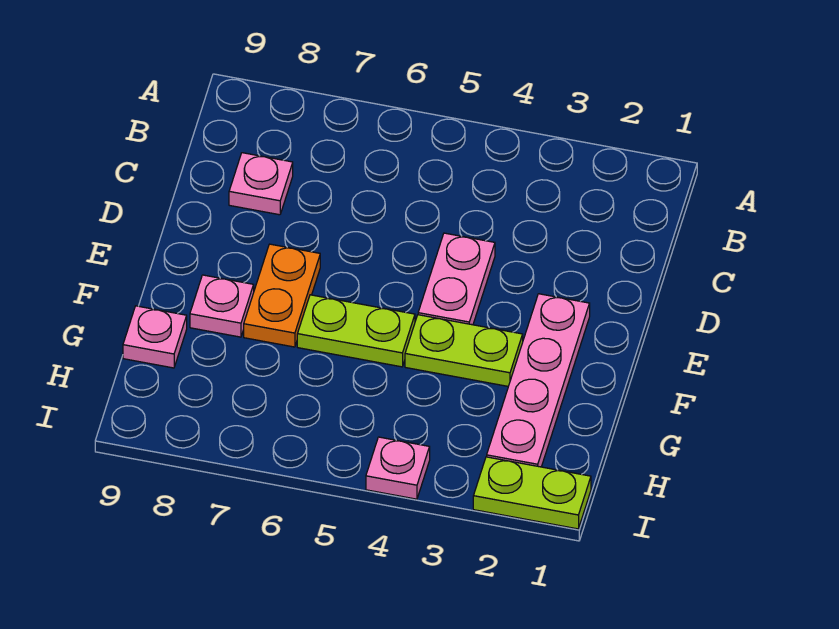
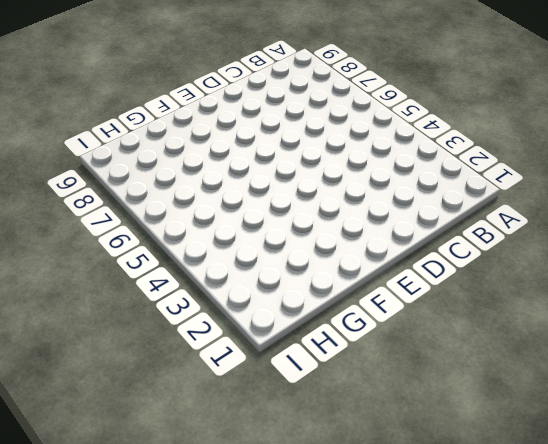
none -> pink plate C8 level 1
none -> pink plate D4:E4 level 1

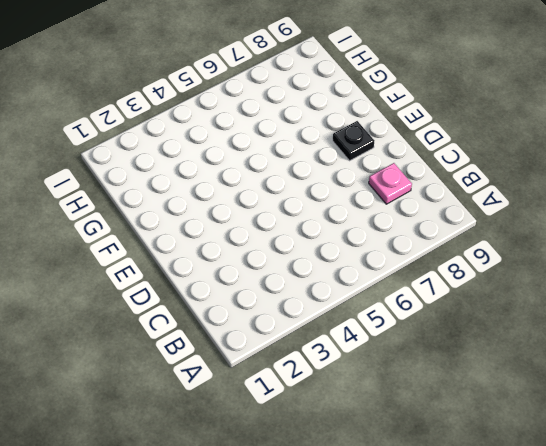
black plate E8 level 1 -> none
none -> pink plate D4:E4 level 1
none -> pink plate E2:H2 level 1

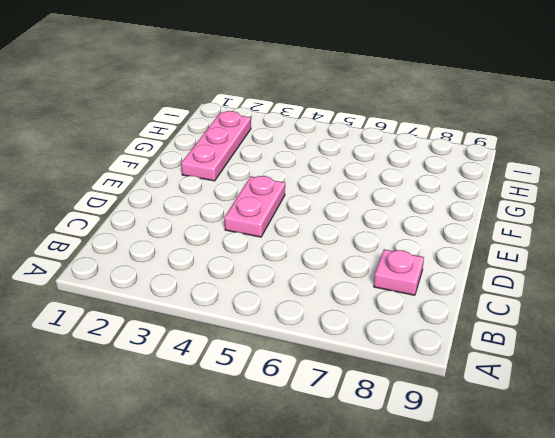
pink plate F2:H2 level 1 -> pink plate E2:H2 level 1
none -> orange plate E7:F7 level 1
none -> lime plate F3:F4 level 1

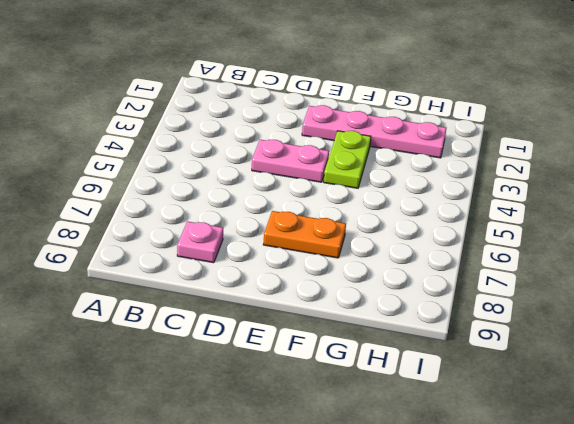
none -> lime plate F5:F6 level 1
none -> pink plate F8 level 1

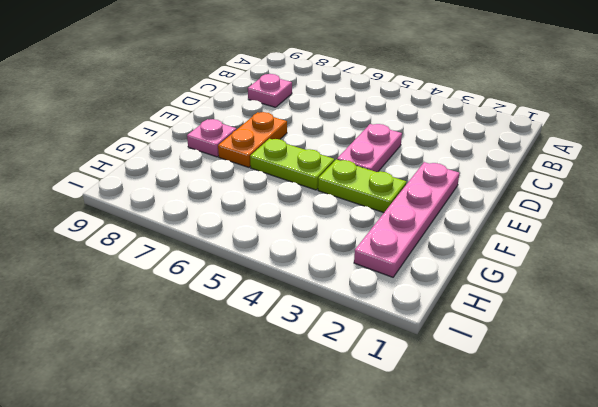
none -> pink plate G9 level 1
none -> lime plate I1:I2 level 1

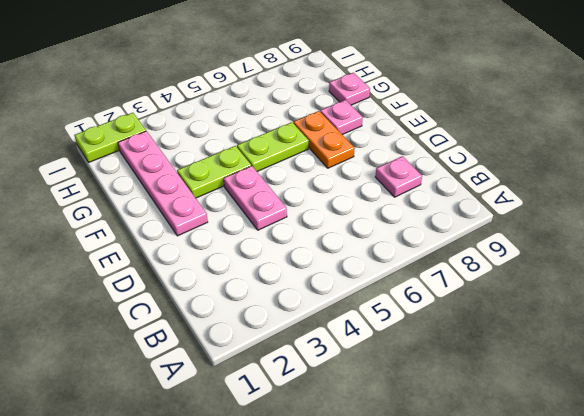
none -> pink plate I4 level 1

